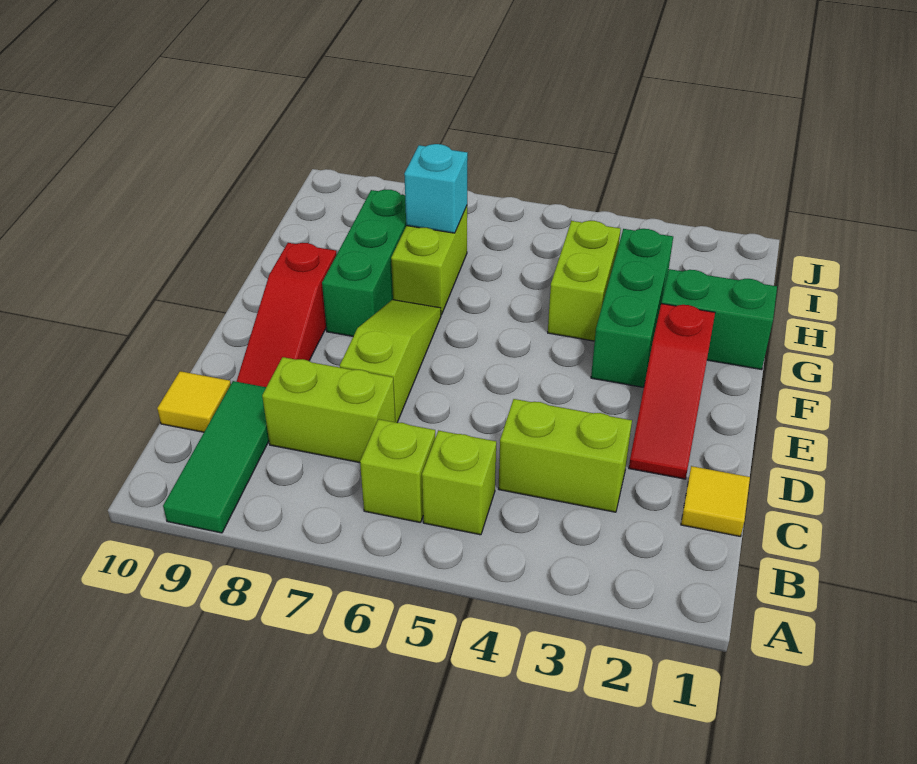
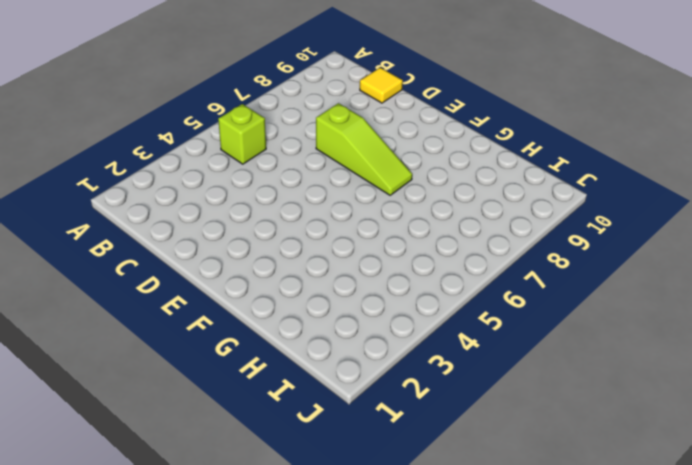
none -> green tile A9:C9 level 1
none -> lime brick B6 level 1
none -> yellow tile C1 level 1

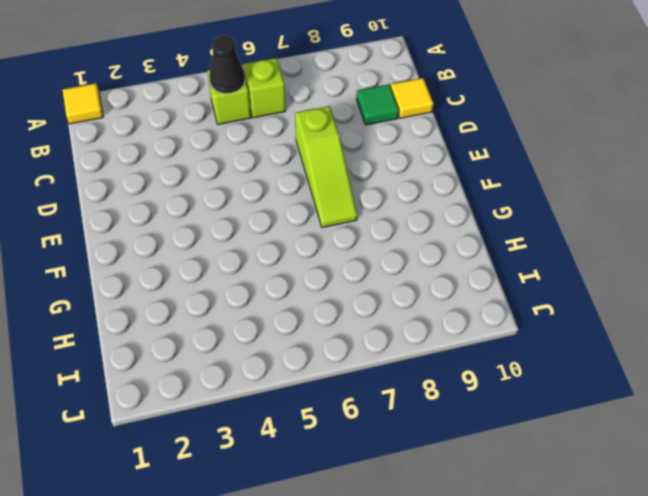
yellow tile A1 level 1 -> yellow tile C1 level 1
black cone B5 level 2 -> none
green tile C9 level 1 -> green tile A9:C9 level 1
none -> lime brick C3:C4 level 1
none -> lime brick C7:C8 level 1
none -> red slope D2:F2 level 1 top F

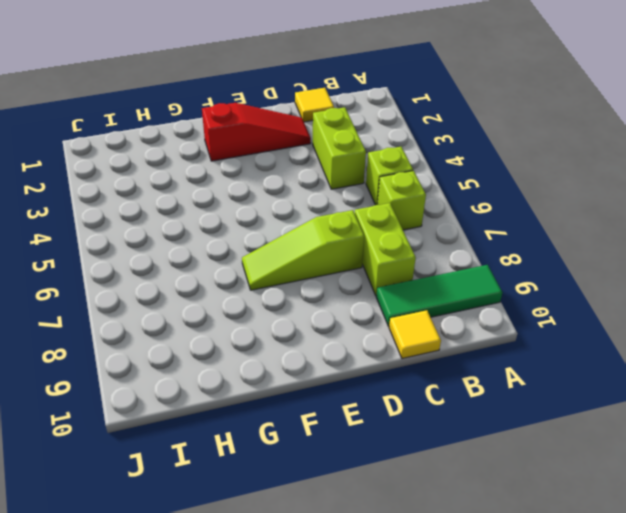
none -> red slope D9:F9 level 1 top F
none -> green brick F3:H3 level 1
none -> green brick F8:H8 level 1

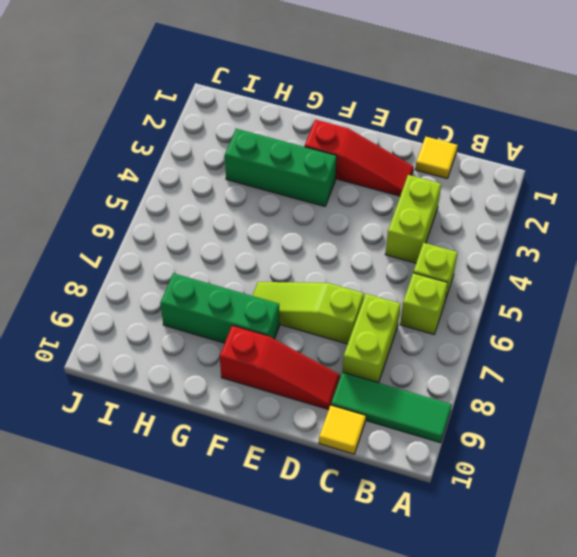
none -> green brick G1:G2 level 1
none -> lime brick G4:H4 level 1
none -> lime brick G7:H7 level 1

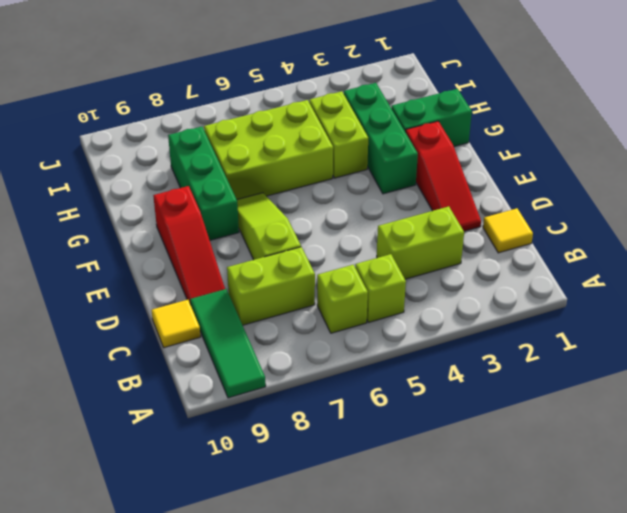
lime brick G5:H7 level 1 -> lime brick G7:H7 level 1
none -> cyan brick H7 level 2

